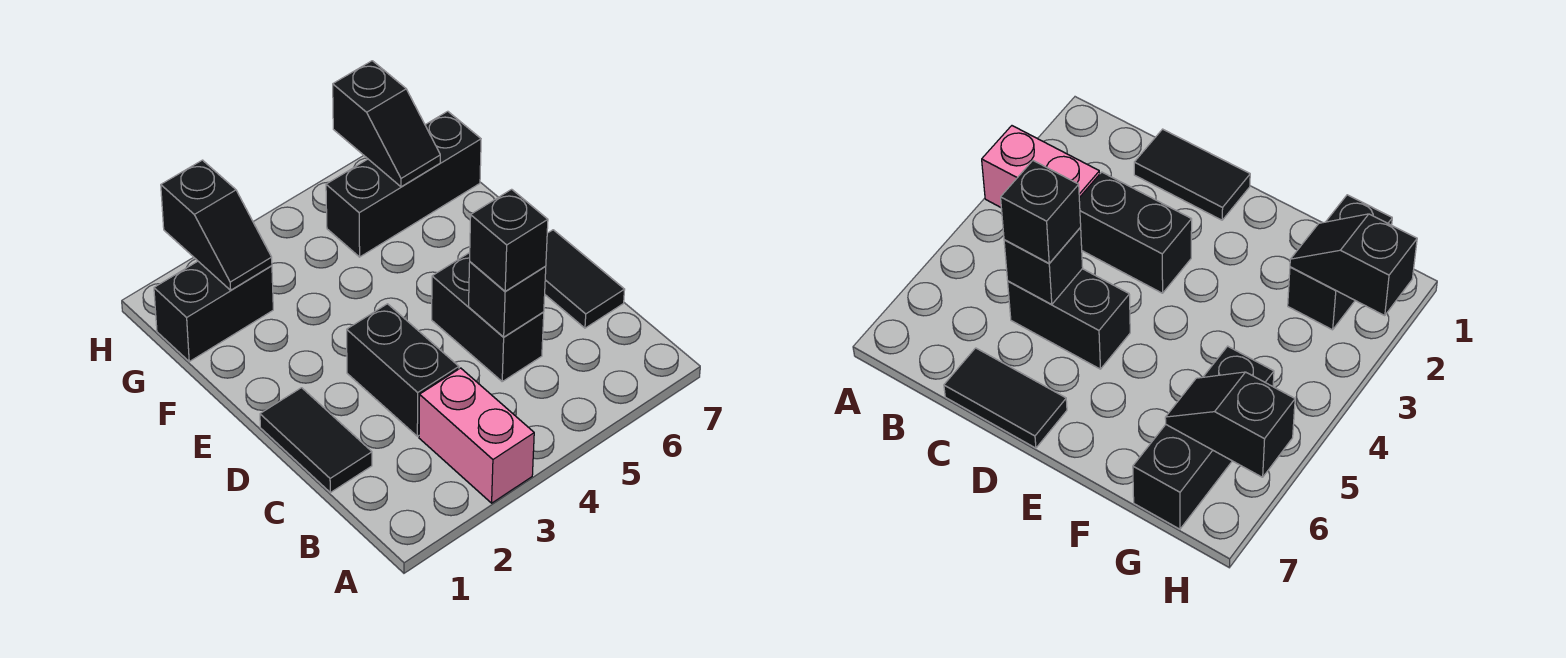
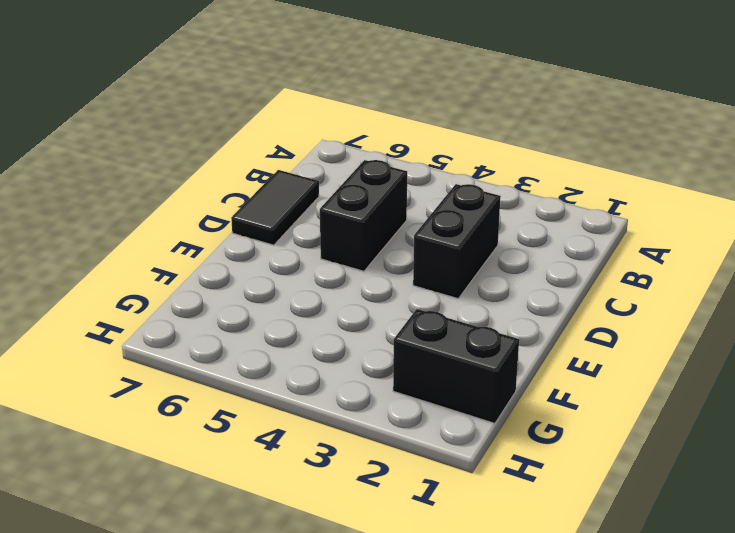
none -> pink brick A3:B3 level 1
none -> black tile C1:D1 level 1

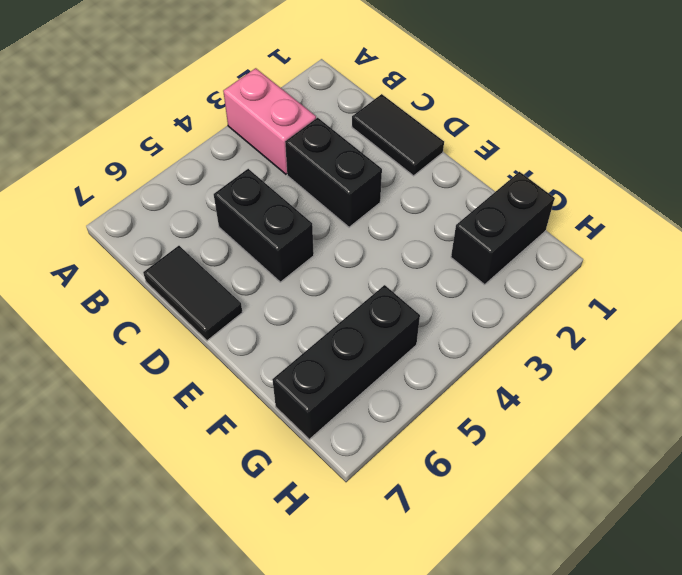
none -> black brick C5 level 2
none -> black slope G2:H2 level 2 top H

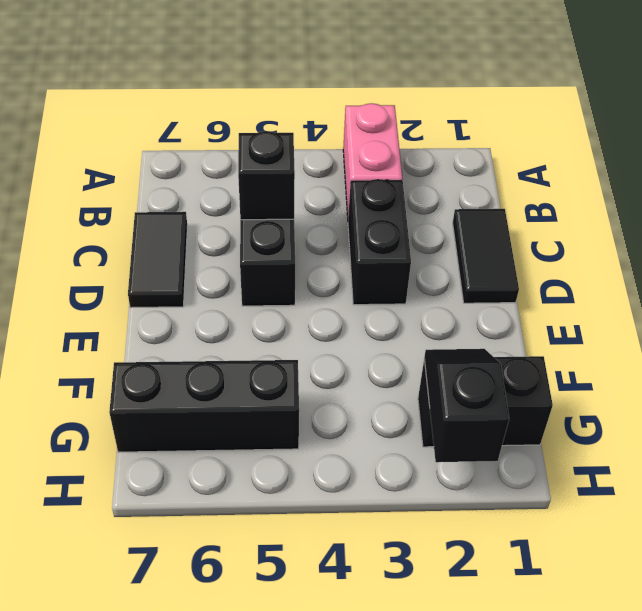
none -> black slope G6:H6 level 2 top H
none -> black brick C5 level 3

